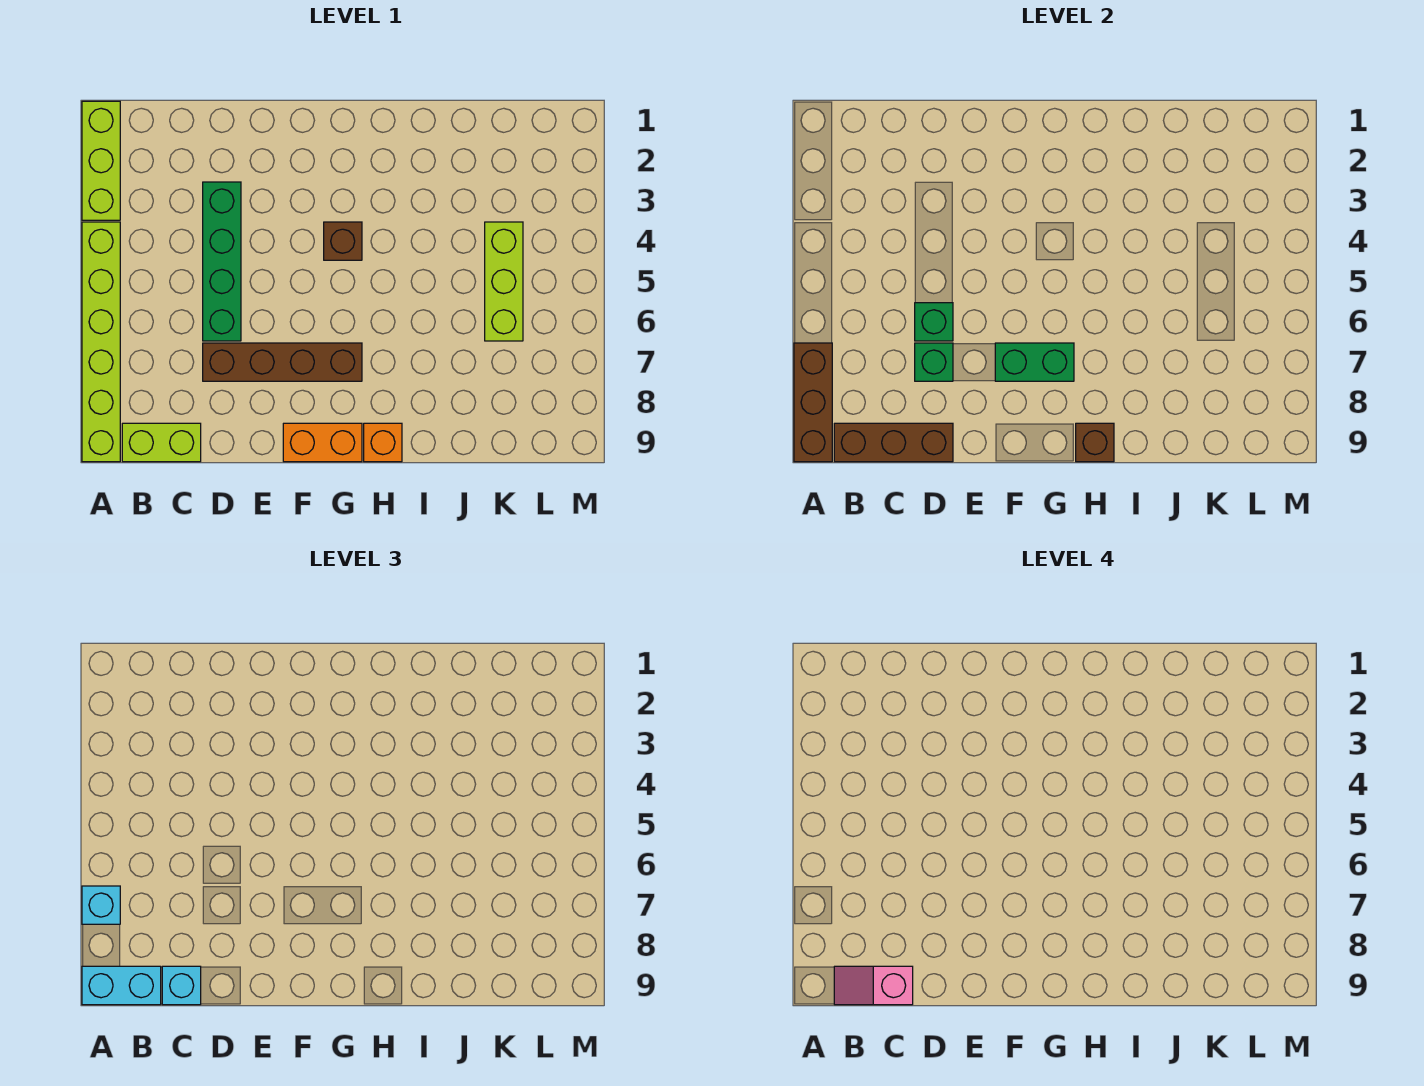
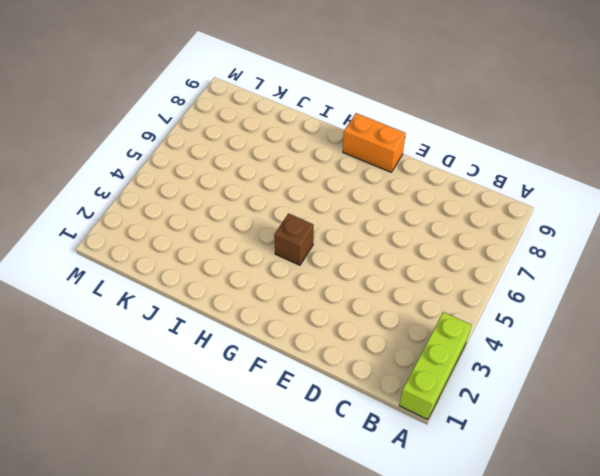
none -> lime brick A4:A9 level 1
none -> lime brick B9:C9 level 1
none -> green brick D3:D6 level 1

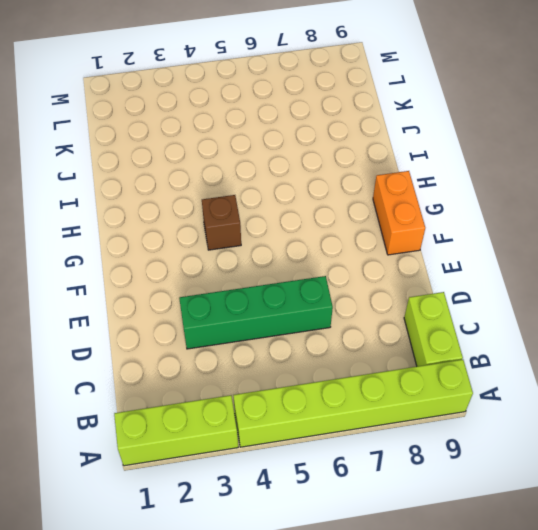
none -> brown brick D7:G7 level 1
none -> orange brick H9 level 1
none -> lime brick K4:K6 level 1

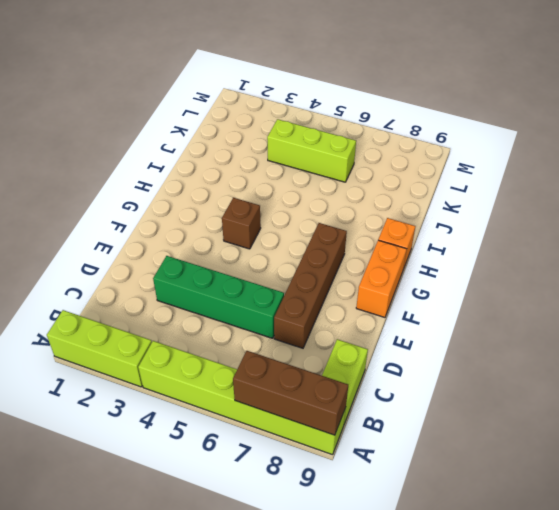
none -> brown brick B9:D9 level 2
none -> green brick D6 level 2
none -> green brick D7 level 2

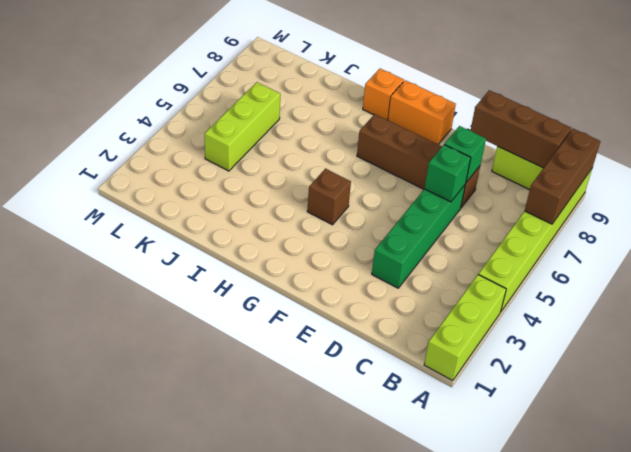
none -> green brick F7:G7 level 2
none -> brown brick H9 level 2
none -> cyan brick A7 level 3

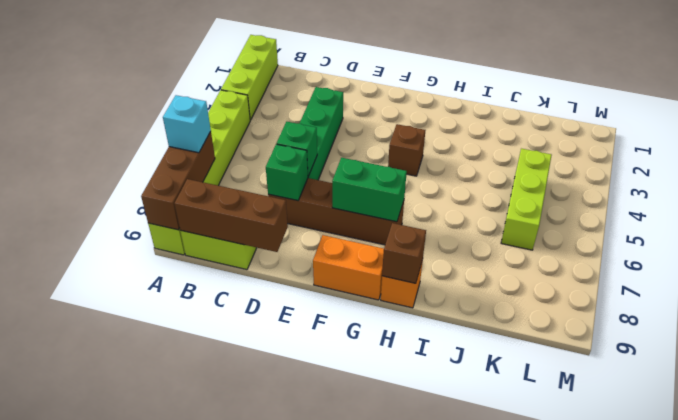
none -> cyan brick A9:B9 level 3
none -> cyan brick C9 level 3
none -> pink slope B9:C9 level 4 top C

